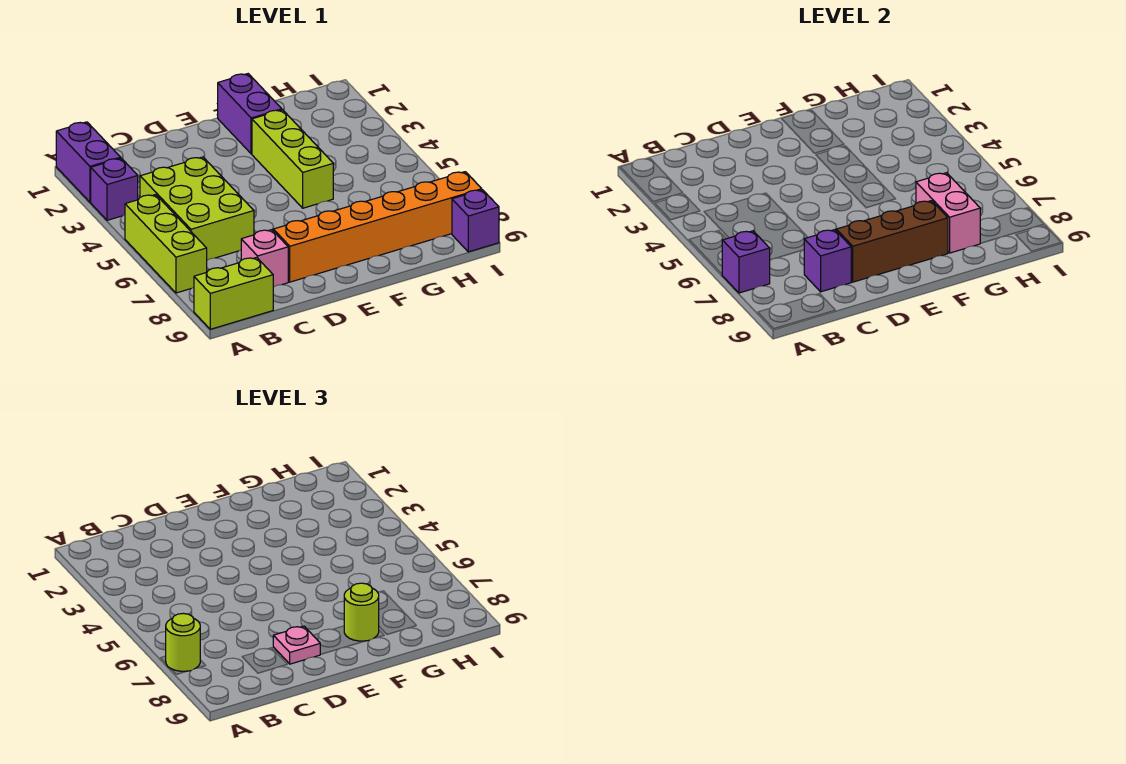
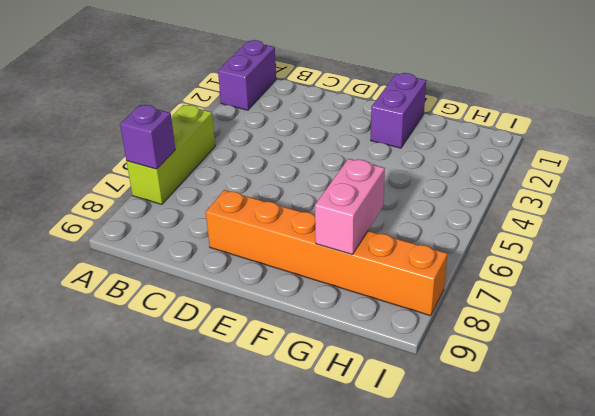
none -> purple brick A3 level 1
none -> lime brick A9:B9 level 1
none -> lime brick B4:C6 level 1

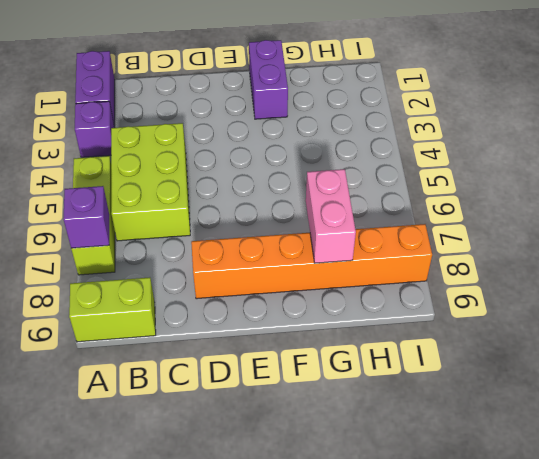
none -> pink brick C8 level 1
none -> lime brick F3:F5 level 1
none -> purple brick I9 level 1

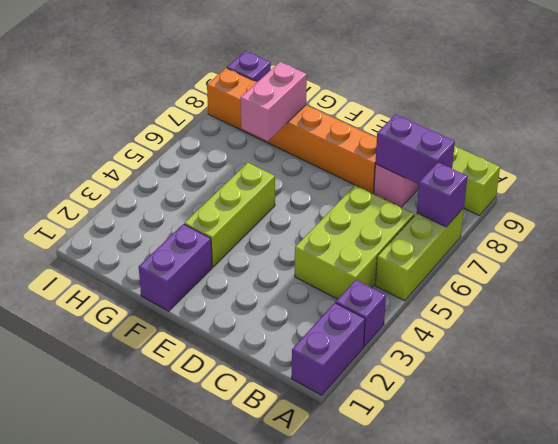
purple brick B8:C8 level 2 -> purple brick C8 level 2
none -> brown brick D8:F8 level 2
none -> lime round brick A7 level 3
none -> pink plate D8 level 3

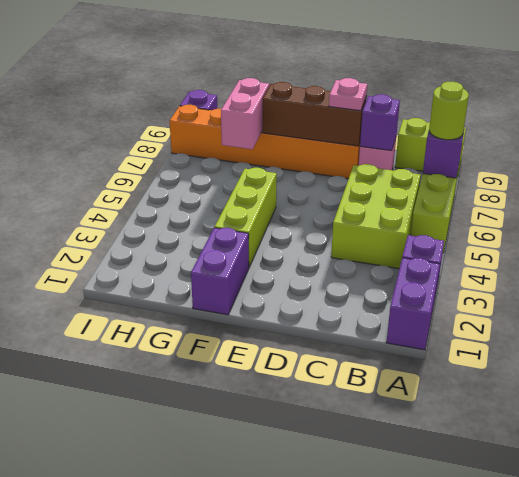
none -> lime round brick F8 level 3

